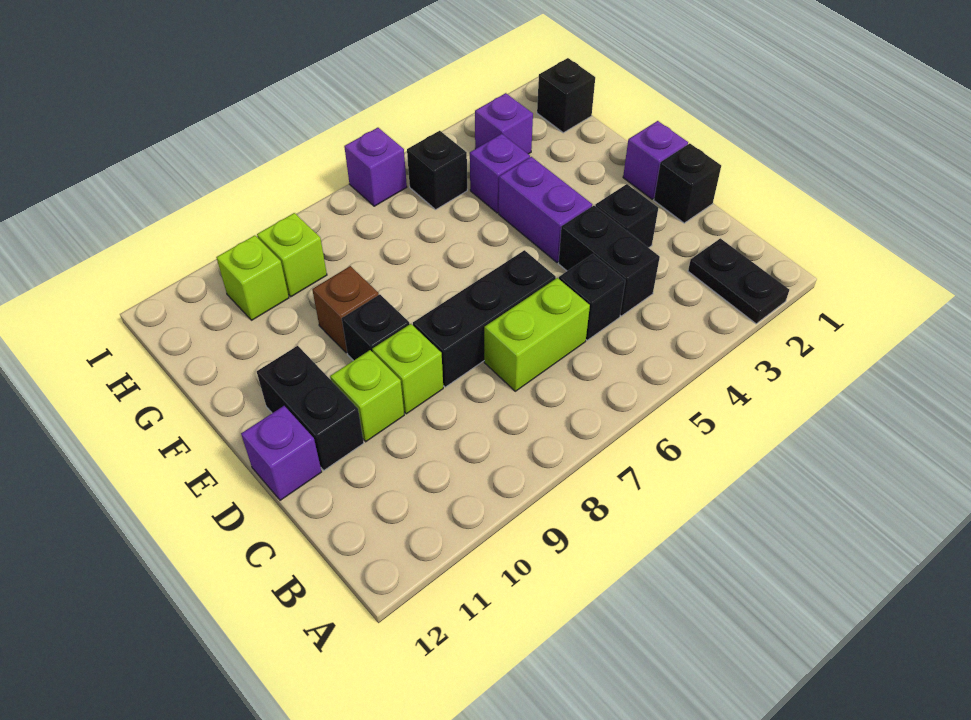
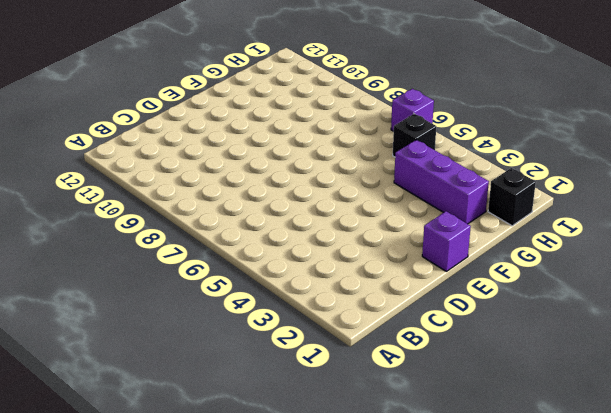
purple brick G2:G4 level 1 -> purple brick G4 level 1
none -> black plate A2:B2 level 1
none -> black brick C4:D4 level 1
none -> black brick C5 level 1

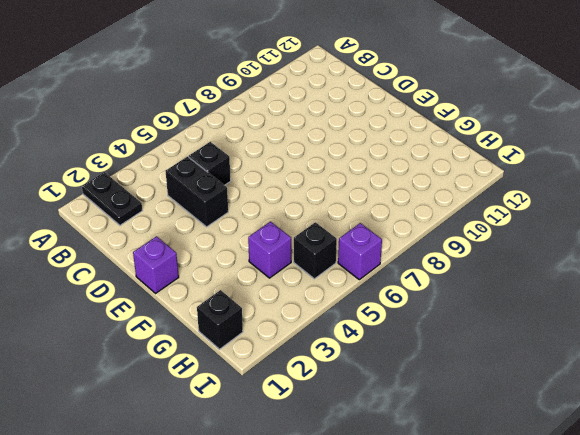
none -> lime brick C6:C7 level 1
none -> black brick D1 level 1
none -> black brick D3 level 1

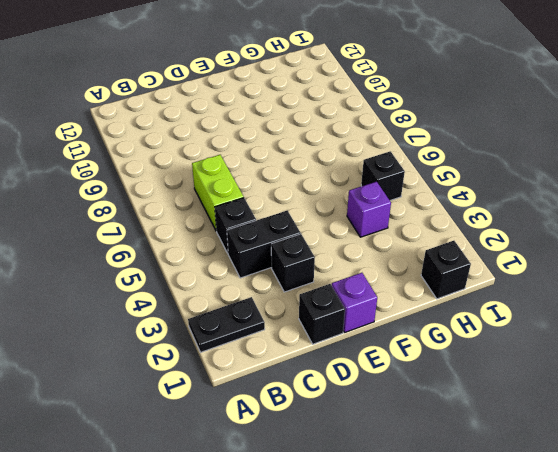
none -> black brick D6:D8 level 1
none -> lime brick D9 level 1
none -> lime brick D10 level 1

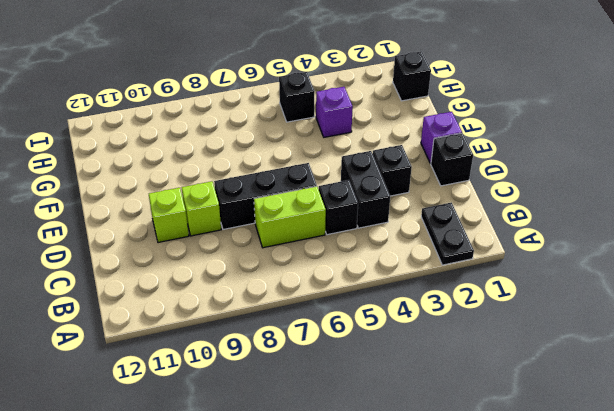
none -> black brick D11:E11 level 1
none -> purple brick D12 level 1
none -> purple brick E4:F4 level 1

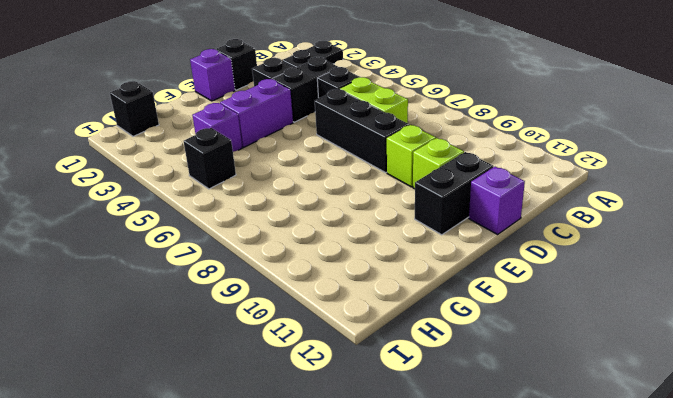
none -> black brick E9 level 1
none -> brown brick F9 level 1
none -> purple brick H3 level 1

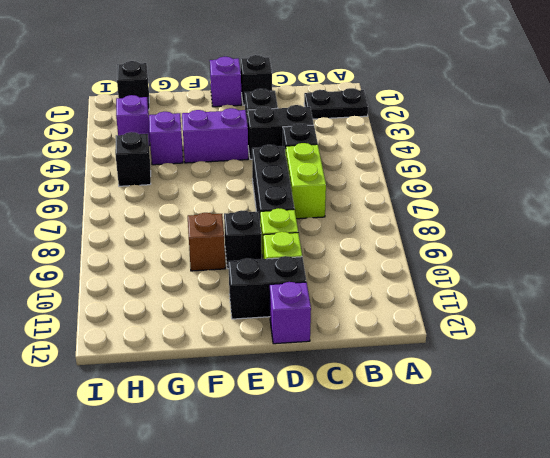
none -> lime brick H9 level 1
none -> lime brick H10 level 1
none -> purple brick I6 level 1

